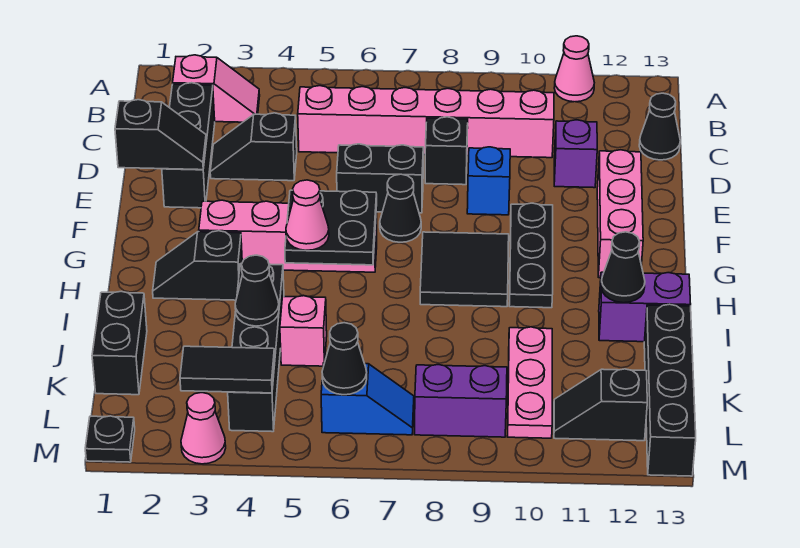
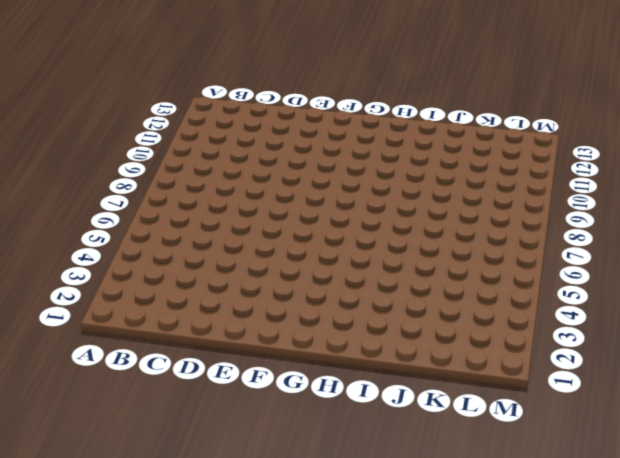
none -> pink cone A11 level 1
none -> pink slope B2:B3 level 1 top 2
none -> black brick C2:E2 level 1
none -> pink brick C5:C10 level 1

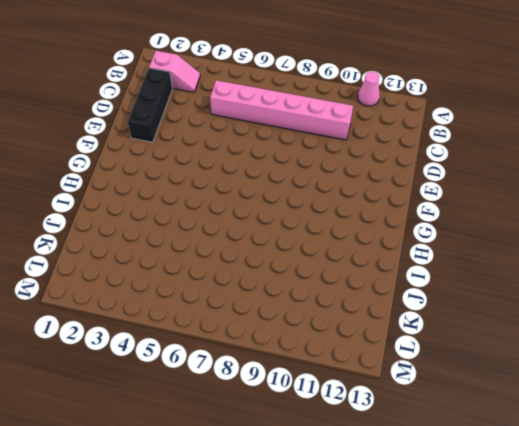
none -> black cone C13 level 1
none -> black slope D3:D4 level 1 top 4
none -> black brick D8 level 1
none -> purple brick D11 level 1

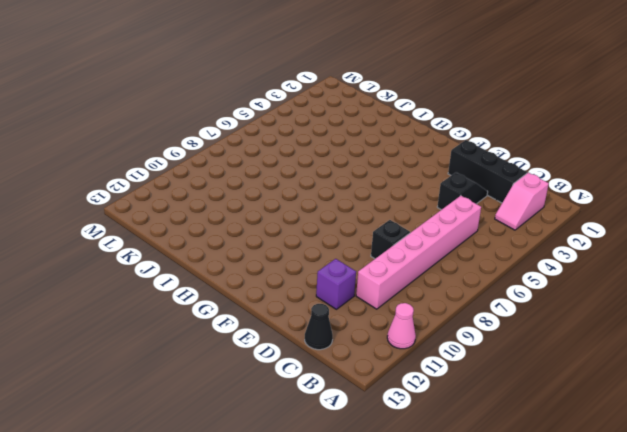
none -> black brick E6:E7 level 1
none -> blue brick E9 level 1
none -> pink brick E12:G12 level 1
none -> black cone F7 level 1

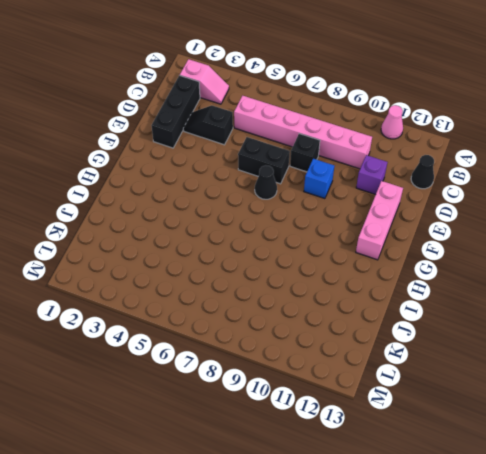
none -> black plate F10:H10 level 1
none -> pink brick G3:G6 level 1
none -> black tile G8:H9 level 1
none -> black slope H2:H3 level 1 top 3

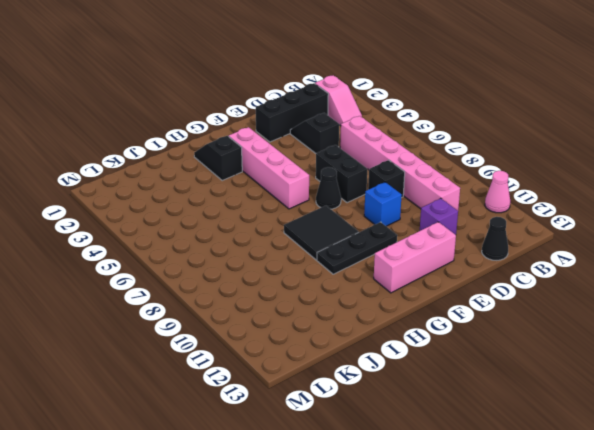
none -> black brick I4:L4 level 1
none -> purple brick I12:I13 level 1
none -> black brick J1:K1 level 1
none -> pink brick J5 level 1

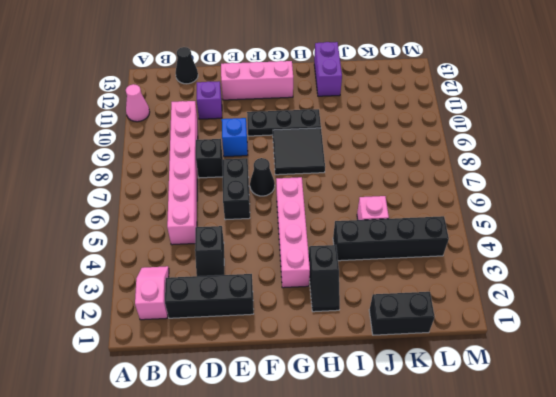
none -> pink plate J10:L10 level 1
none -> black brick J13:M13 level 1
none -> blue slope L6:L7 level 1 top 6
none -> purple brick L8:L9 level 1

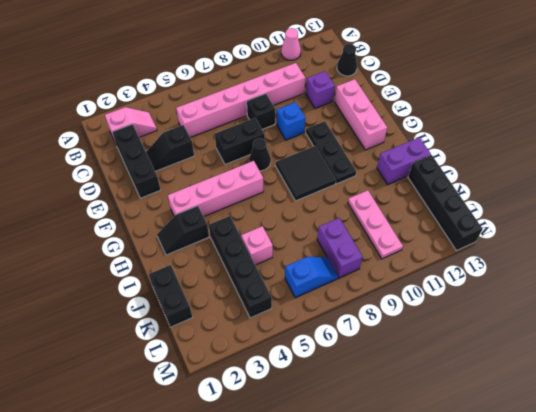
purple brick K8:L8 level 1 -> purple brick L8:L9 level 1
none -> black slope L11:L12 level 1 top 12
none -> black plate M1 level 1
none -> pink cone M3 level 1
none -> black slope E1:E2 level 2 top 1

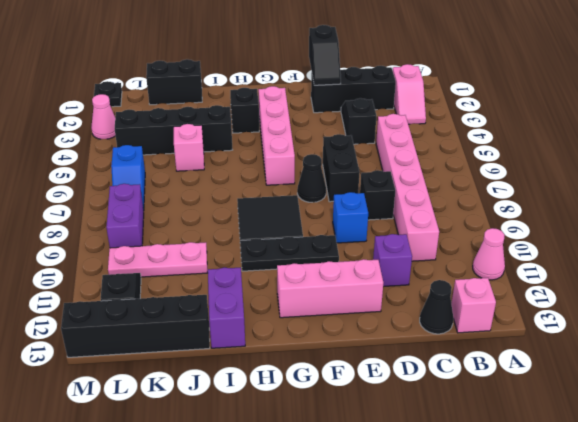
pink brick B13 level 1 -> none
none -> black plate G5:H6 level 2
none -> black cone I12 level 2
none -> black cone J4 level 2
none -> black tile L3:L4 level 2

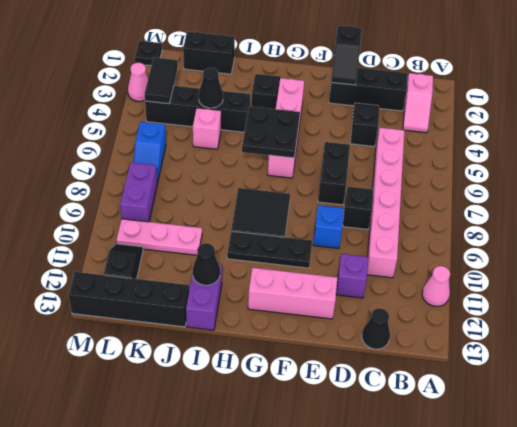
none -> black cone F7 level 1
none -> black cone L6 level 2
none -> pink cone H5 level 3

